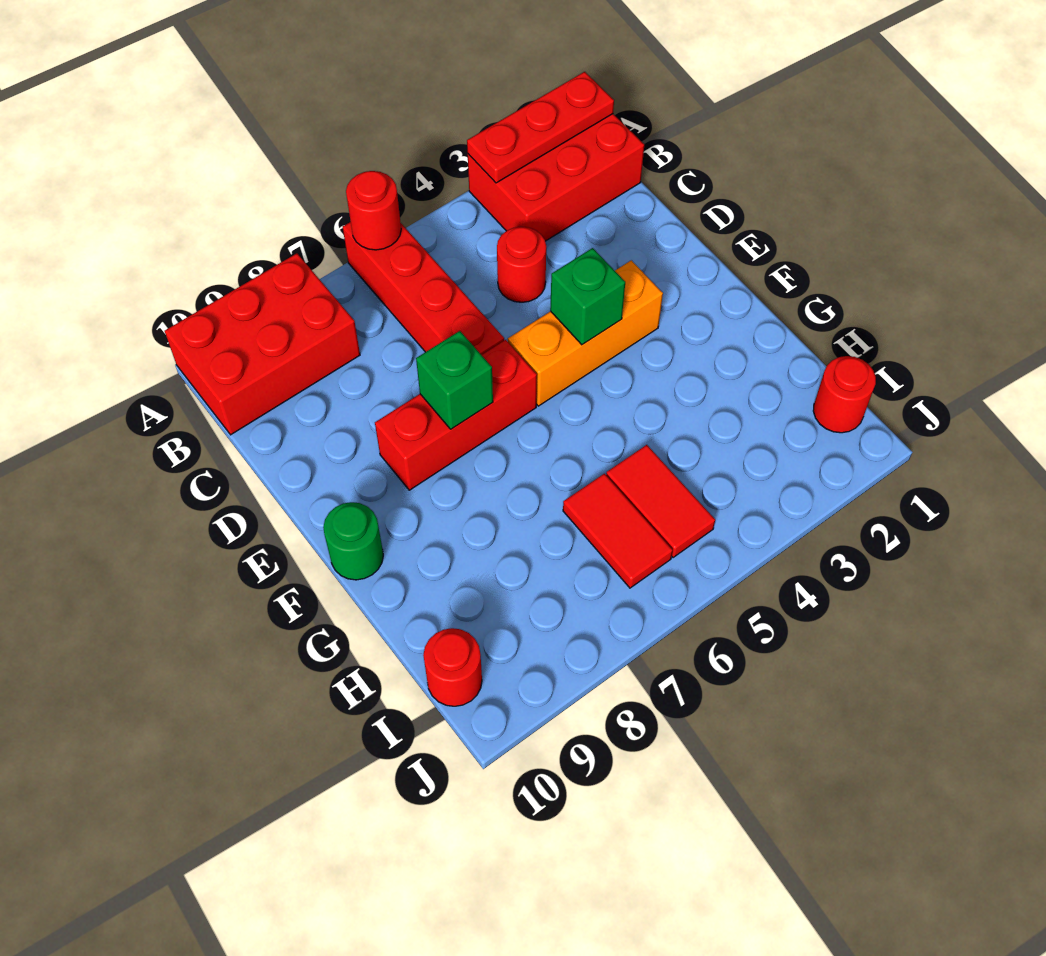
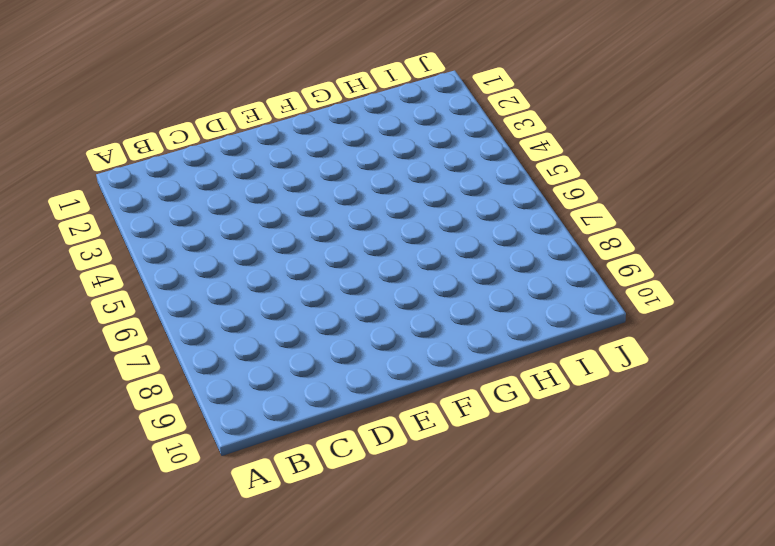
none -> red brick A1:B3 level 1
none -> red brick A6:D6 level 1
none -> red brick A8:B10 level 1

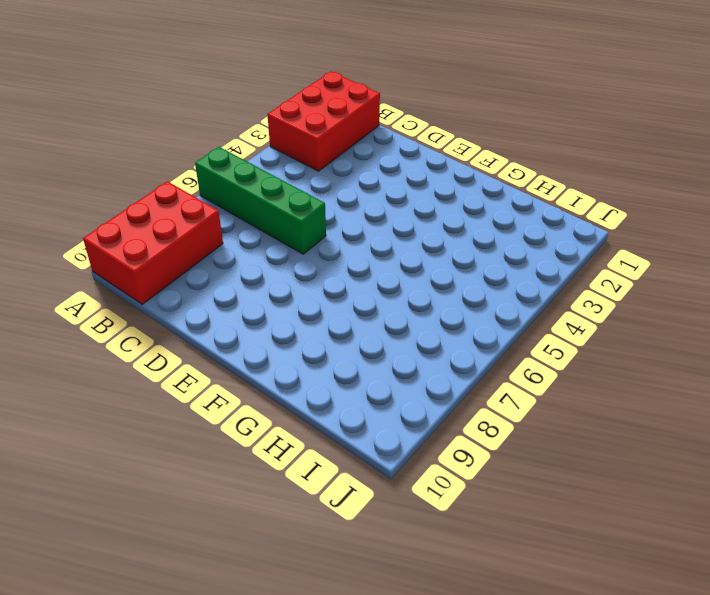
green brick A6:D6 level 1 -> red brick A6:D6 level 1
none -> red round brick C4 level 1
none -> orange brick E3:E5 level 1
none -> red brick E6:E8 level 1

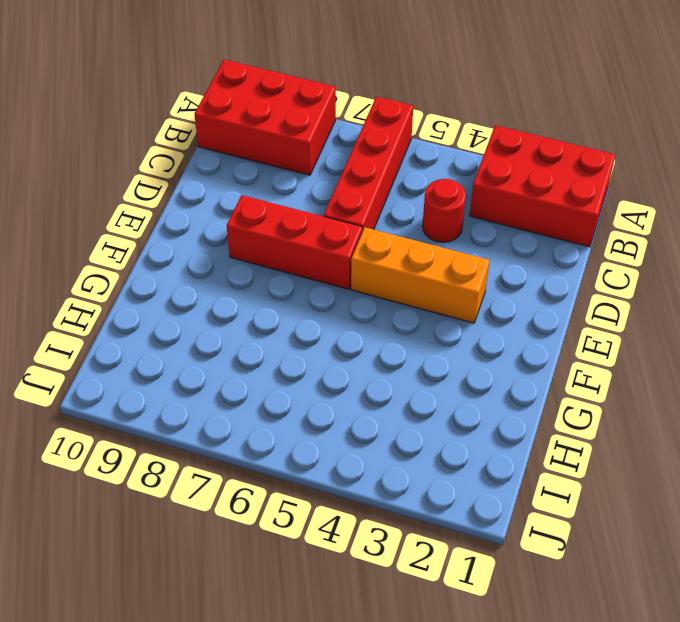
none -> green round brick F10 level 1
none -> red tile H5:I5 level 1
none -> red tile H6:I6 level 1

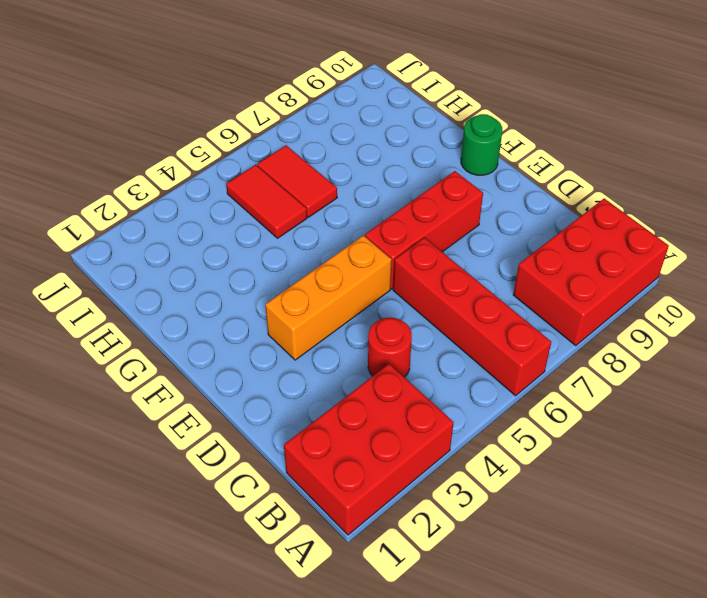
none -> red round brick I1 level 1
none -> red round brick I10 level 1
none -> red plate A1:A3 level 2

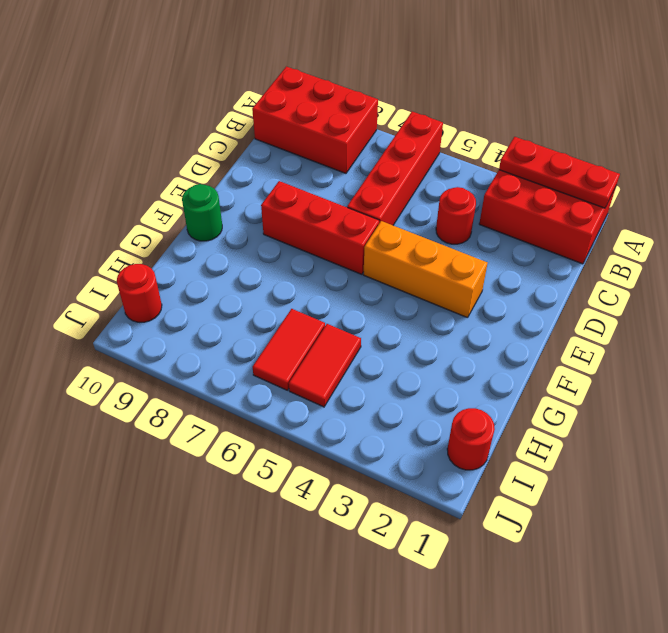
none -> red round brick A6 level 2
none -> green brick E4 level 2
none -> green brick E7 level 2

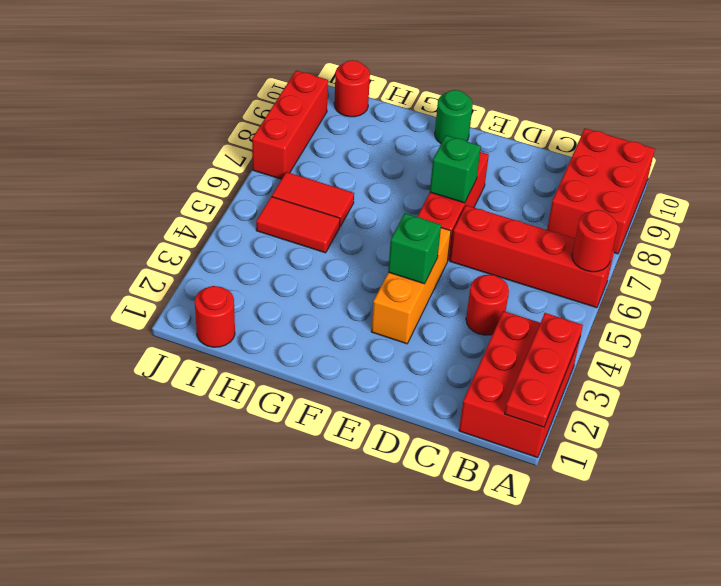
red brick J7:J9 level 1 -> none

